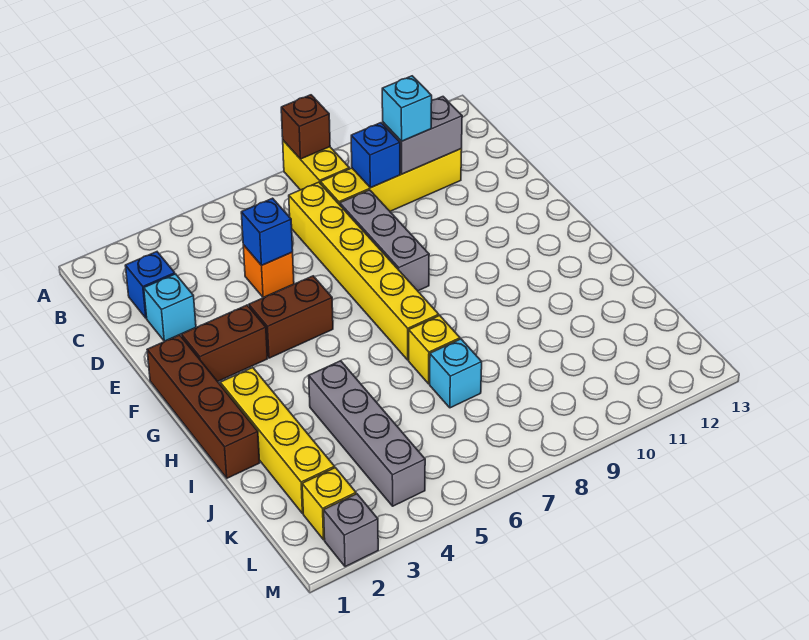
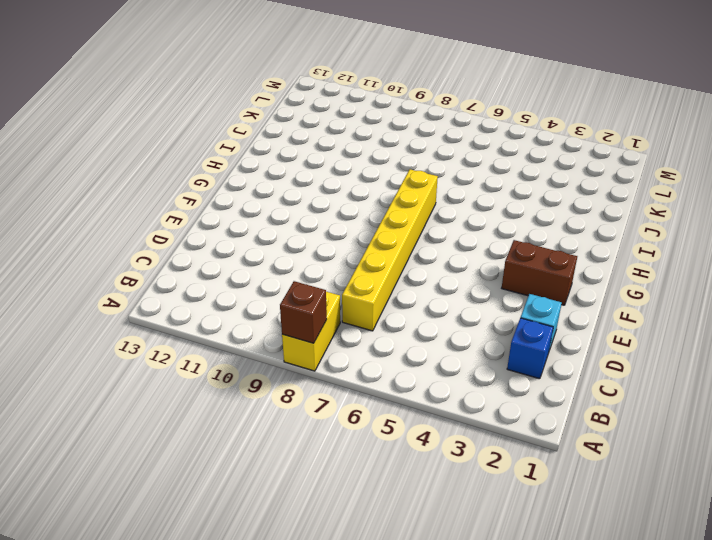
none -> yellow brick C8:C11 level 1
none -> orange brick D5 level 1
none -> grey brick D8:F8 level 1

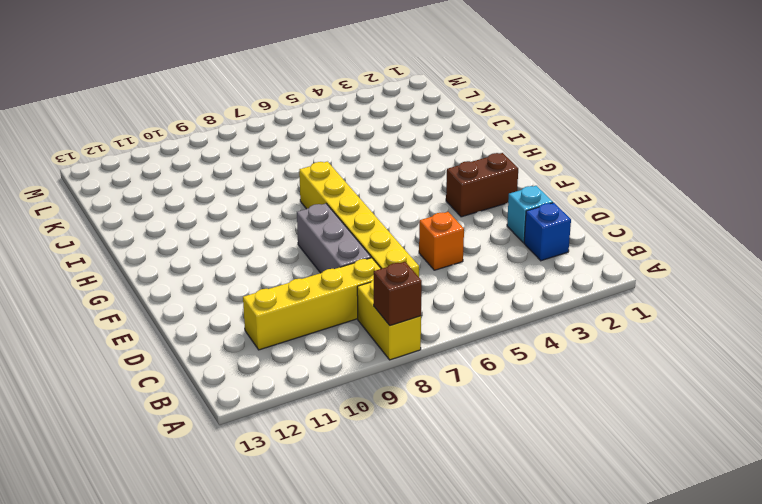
none -> brown brick F1:I1 level 1
none -> brown brick F4:F5 level 1
none -> yellow brick H2:K2 level 1

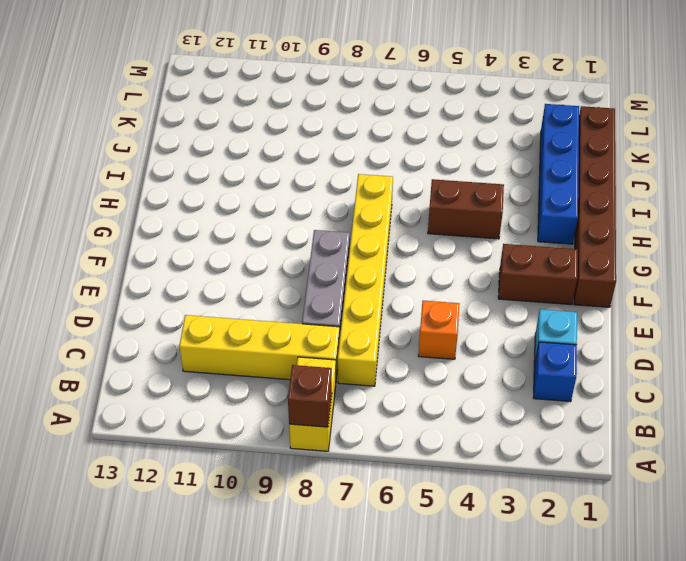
brown brick F1:K1 level 1 -> brown brick F1:I1 level 1
blue brick H2:K2 level 1 -> yellow brick H2:K2 level 1
brown brick H4:H5 level 1 -> brown brick F4:F5 level 1
none -> grey brick I4:L4 level 1
none -> yellow brick I7 level 1
none -> cyan brick J7 level 1

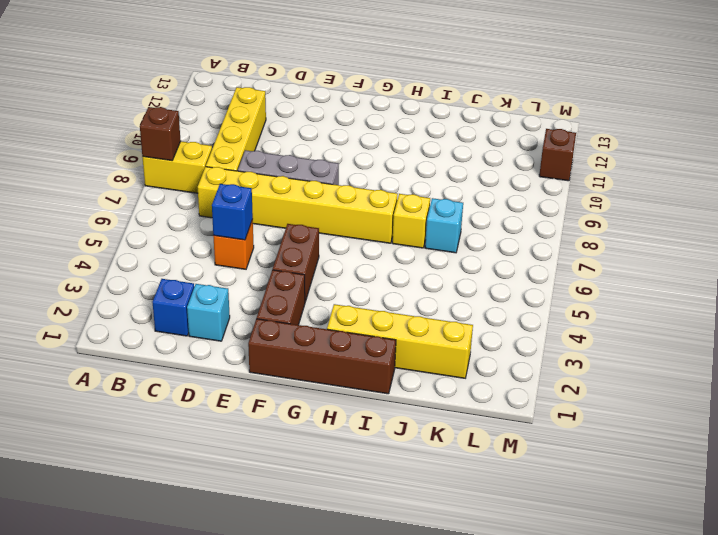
brown brick M11 level 1 -> none
none -> grey brick I4:L4 level 1
none -> yellow brick L2 level 1
none -> grey brick M2 level 1

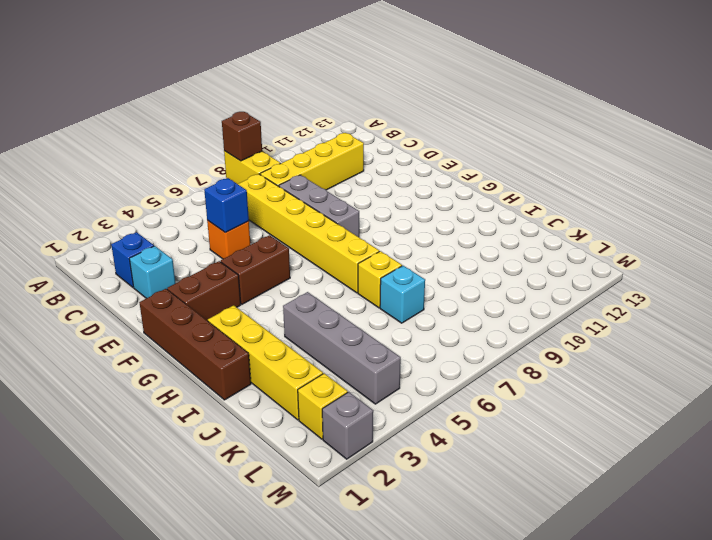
none -> blue brick C9 level 2
none -> grey brick C10:C11 level 2
none -> cyan brick C10 level 3

